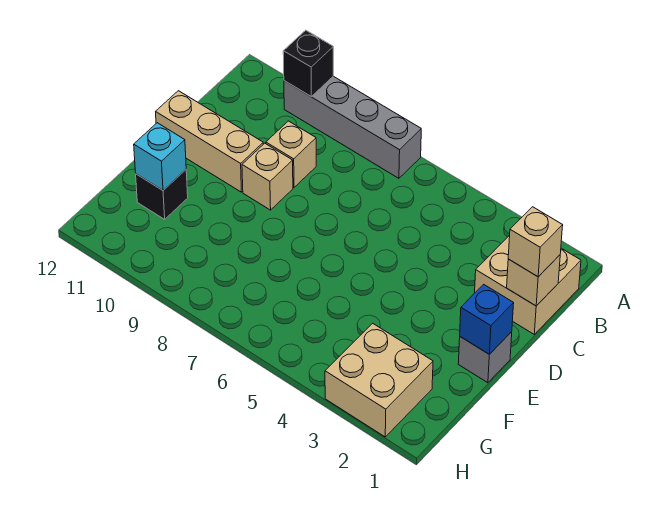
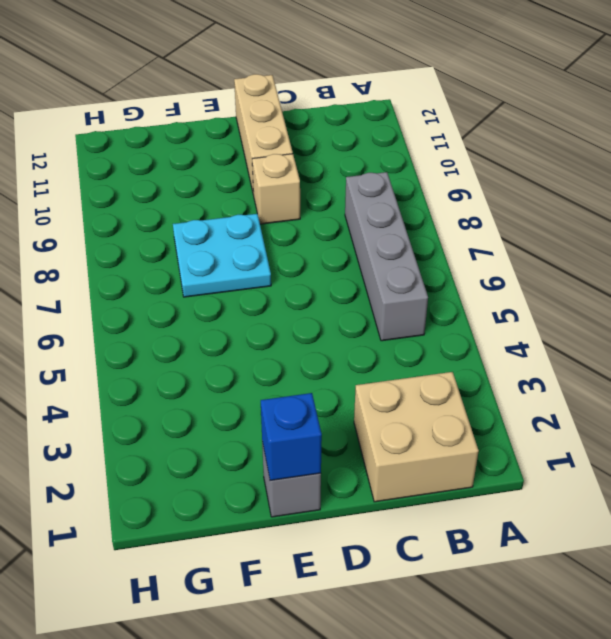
grey brick B5:B8 level 1 -> grey brick A7:A10 level 1
cyan plate E7:F8 level 1 -> none
none -> tan brick C9 level 1
none -> black brick F11 level 1
none -> tan brick G2:H3 level 1

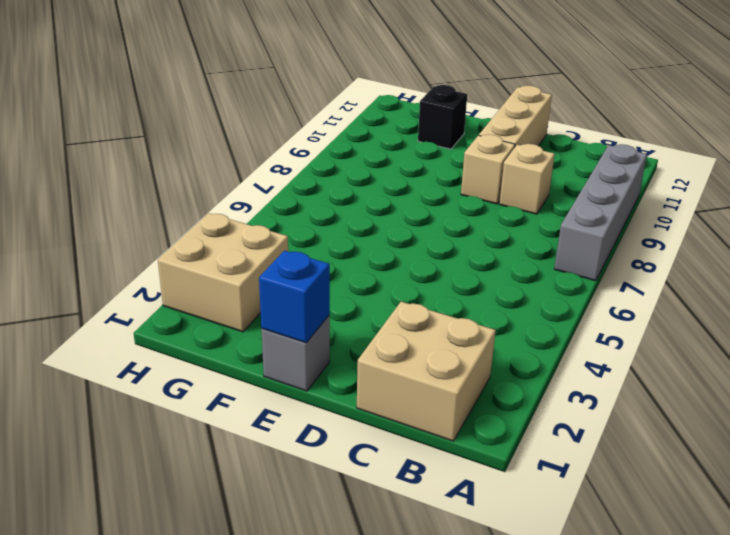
none -> black brick A10 level 2
none -> tan brick C1 level 2
none -> cyan brick F11 level 2

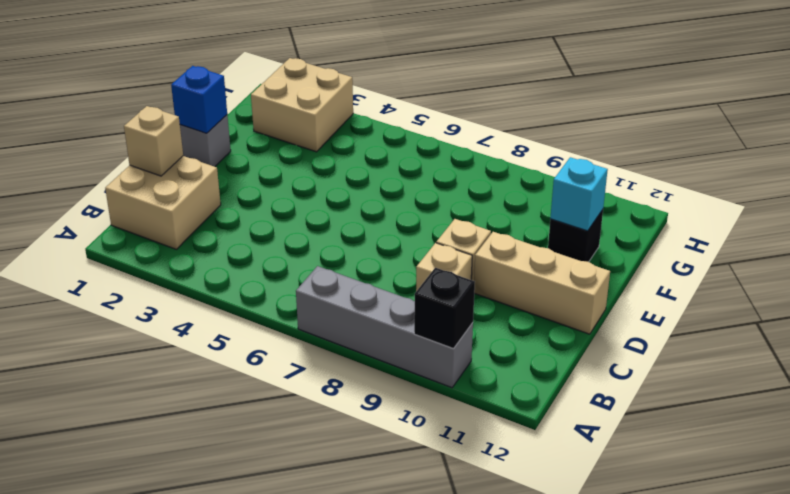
none -> tan brick C1 level 3

